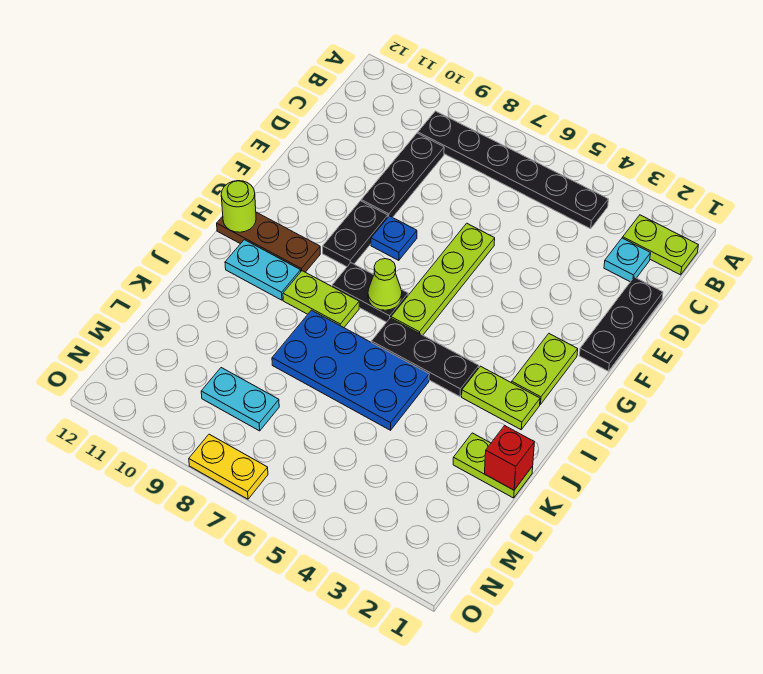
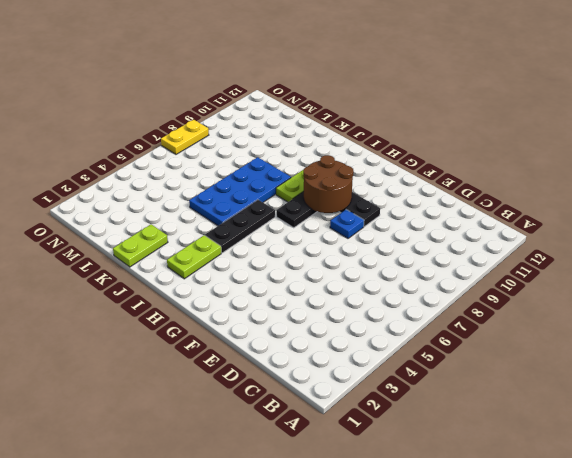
brown round brick G8:H9 level 2 -> none
none -> lime plate B1:B2 level 1
none -> black plate B4:B9 level 1
none -> cyan plate C2 level 1

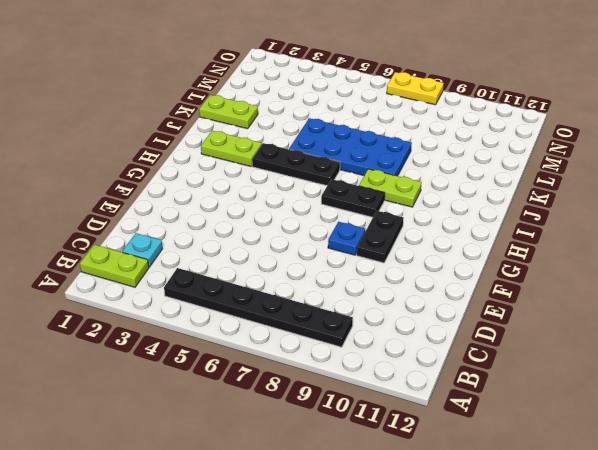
none -> black plate C9:E9 level 1
none -> black plate D1:F1 level 1
none -> lime plate E6:H6 level 1

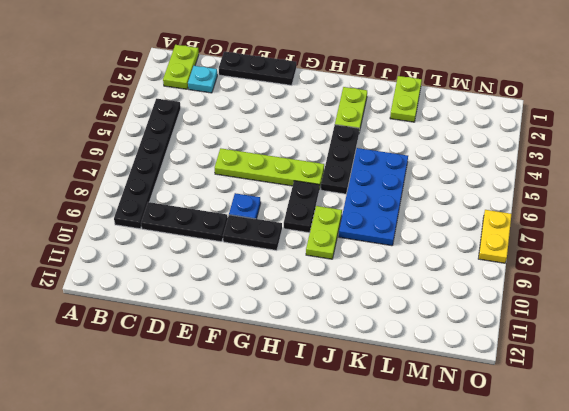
none -> lime plate G2:H2 level 1
none -> brown plate H10:H12 level 1
none -> cyan plate I10:I11 level 1

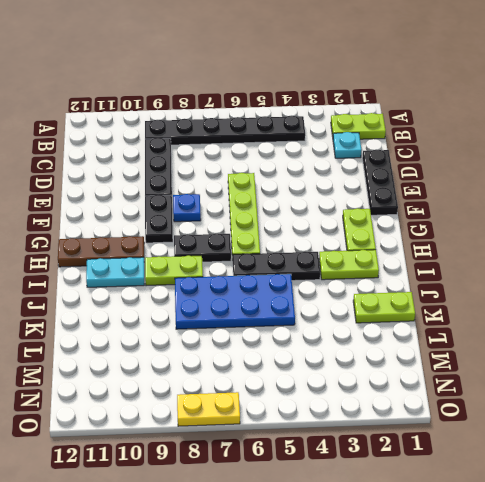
none -> cyan plate M8:M9 level 1
none -> lime cone H7 level 2
none -> lime round brick H12 level 2

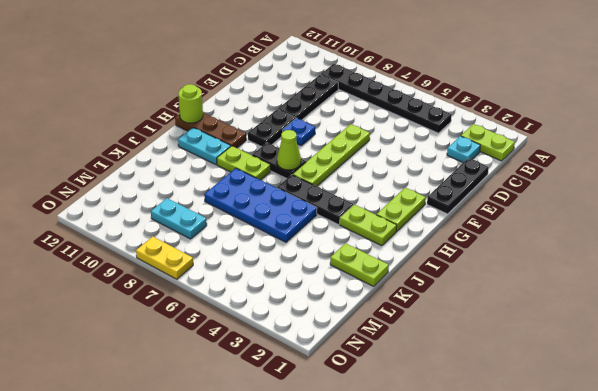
none -> red brick K1 level 2

